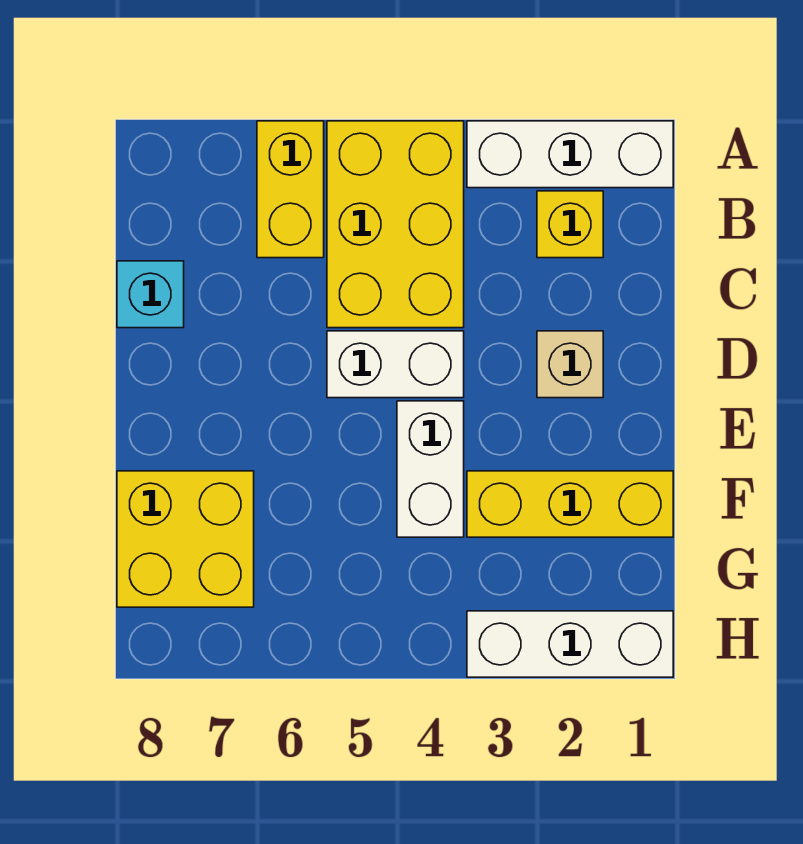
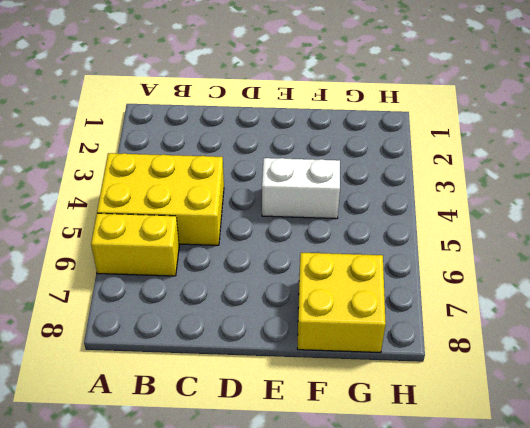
none -> white brick A1:A3 level 1
none -> yellow brick B2 level 1

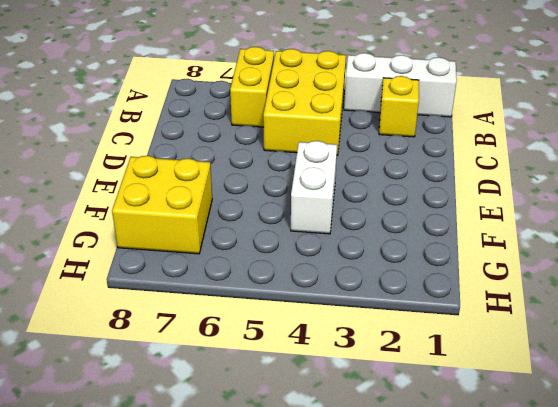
none -> cyan brick C8 level 1
none -> tan brick D2 level 1

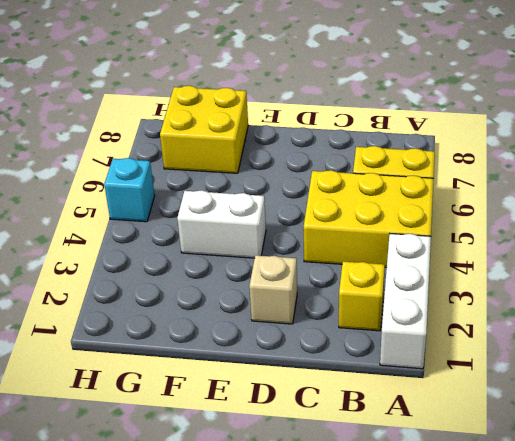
cyan brick H5 level 1 -> cyan brick C8 level 1
none -> white brick D4:D5 level 1
none -> yellow brick F1:F3 level 1

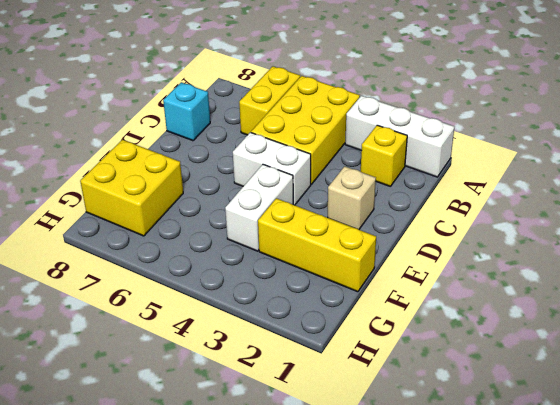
none -> white brick H1:H3 level 1

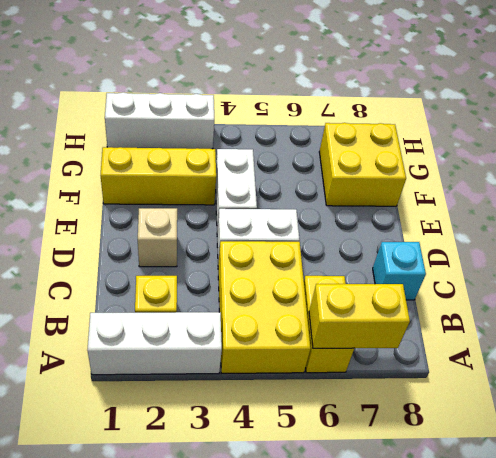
yellow brick A6:A7 level 2 -> none

